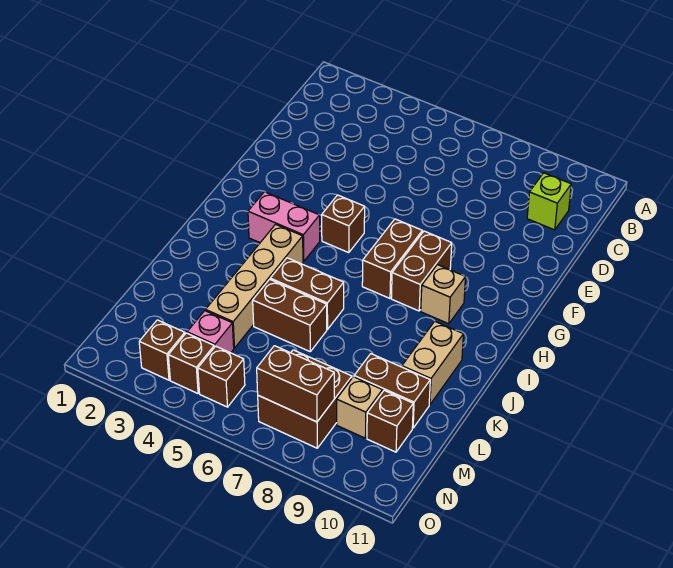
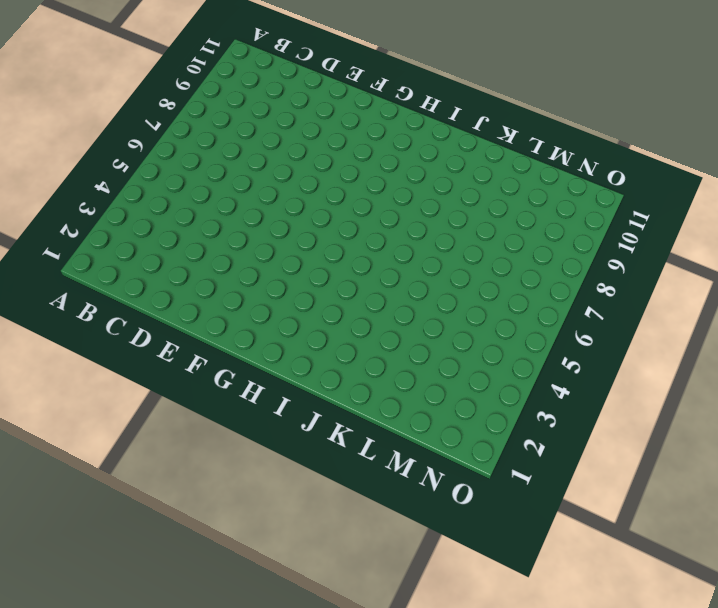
none -> lime brick C10 level 1
none -> brown brick G5 level 1
none -> brown brick G7:H7 level 1

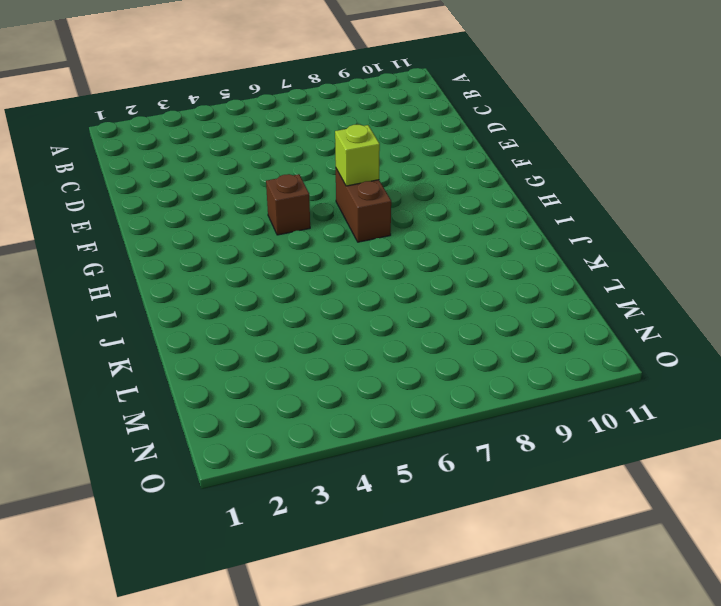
lime brick G7 level 2 -> lime brick C10 level 1
none -> brown brick G8:H8 level 1
none -> pink brick H3:H4 level 1
none -> tan brick H9 level 1

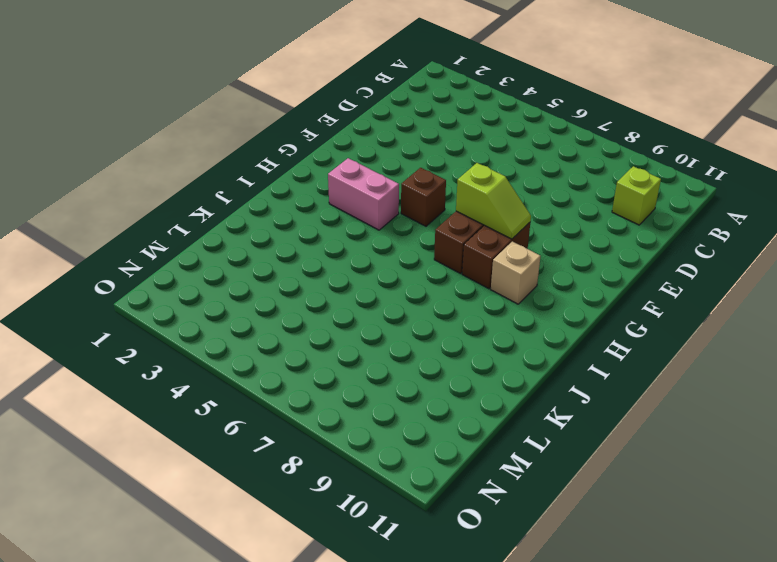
lime slope G7:G8 level 2 top 7 -> none
none -> tan brick I4:L4 level 1
none -> brown brick J5:J6 level 1
none -> tan brick J10:K10 level 1

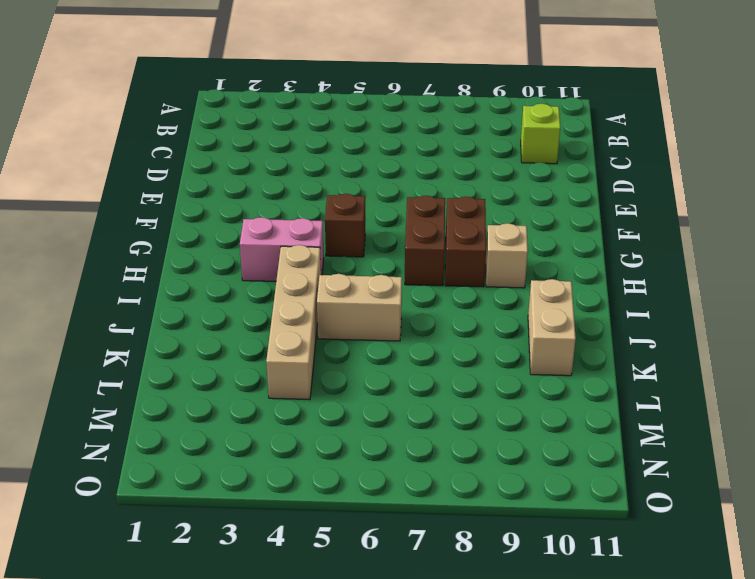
tan brick J5:J6 level 1 -> brown brick J5:J6 level 1
none -> brown brick K5:K6 level 1
none -> brown brick L9:L10 level 1
none -> pink brick M4 level 1

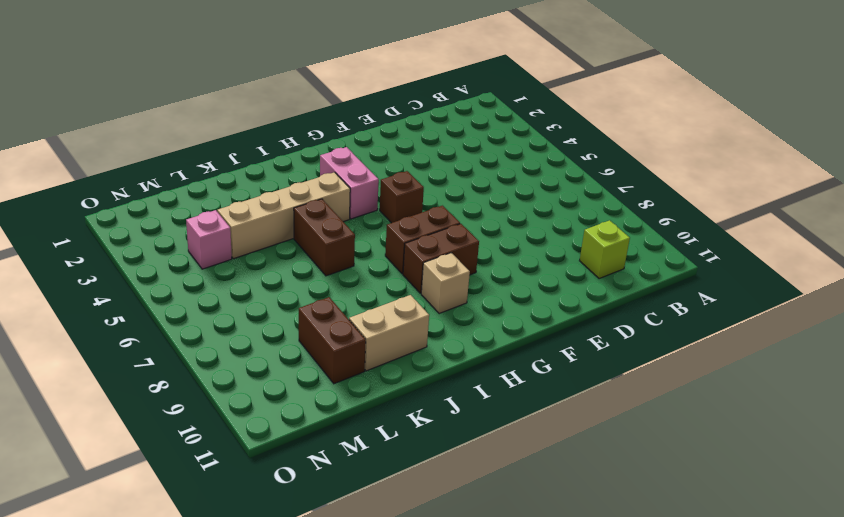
none -> brown brick K5:K6 level 1
none -> brown brick M7:N8 level 1
none -> tan brick M9 level 1

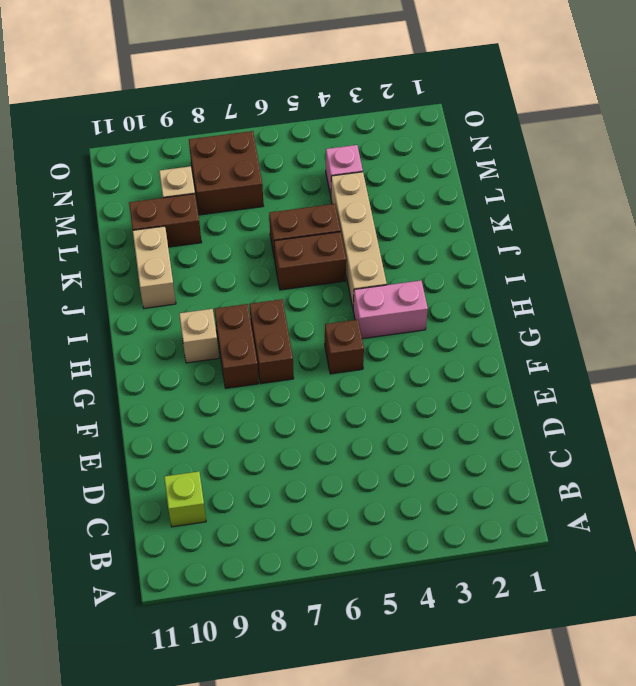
none -> brown brick M10 level 1
none -> brown brick N3 level 1
none -> brown brick N4 level 1

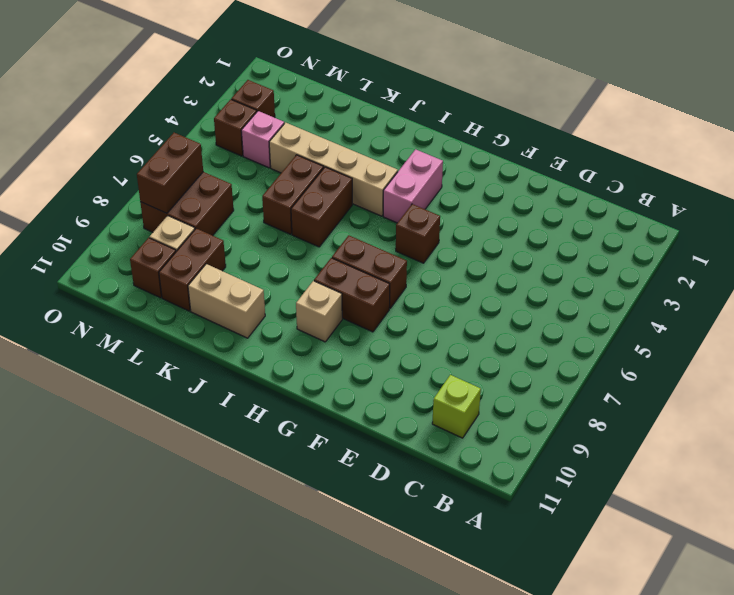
none -> brown brick N5 level 1

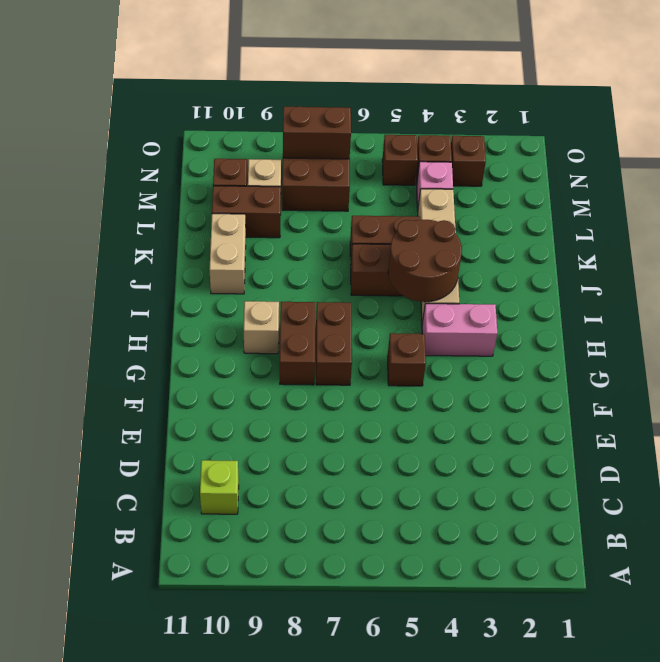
brown round brick I4:J5 level 2 -> none

